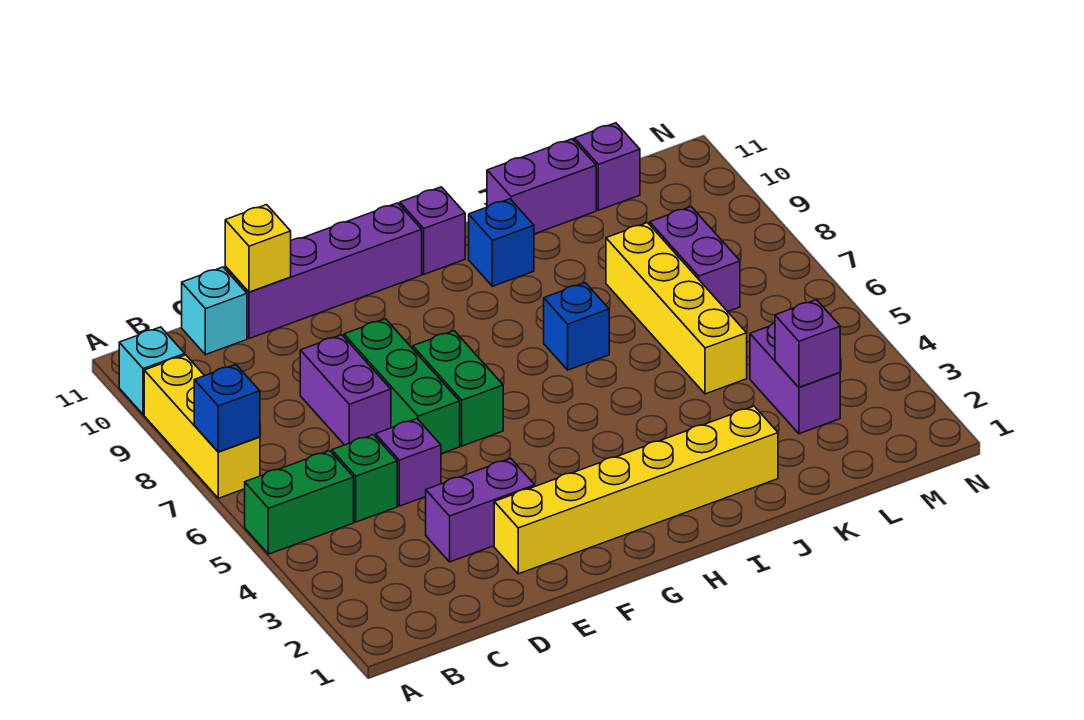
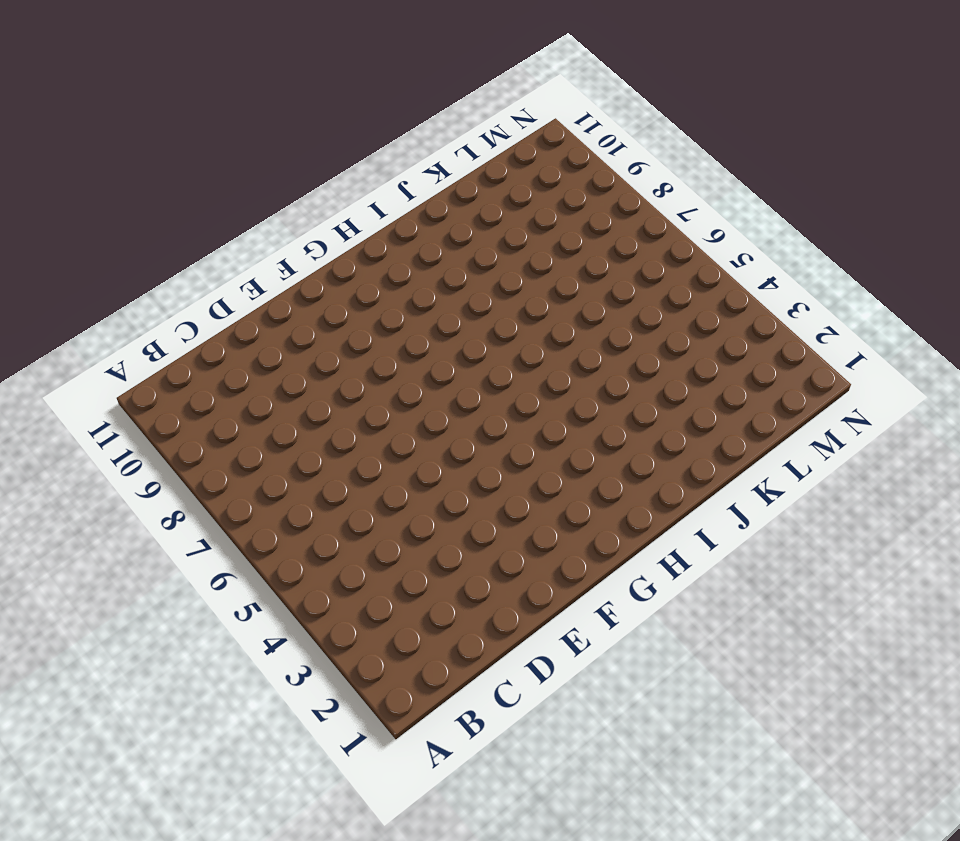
none -> green brick A5:B5 level 1
none -> yellow brick A7:A9 level 1
none -> cyan brick A10 level 1

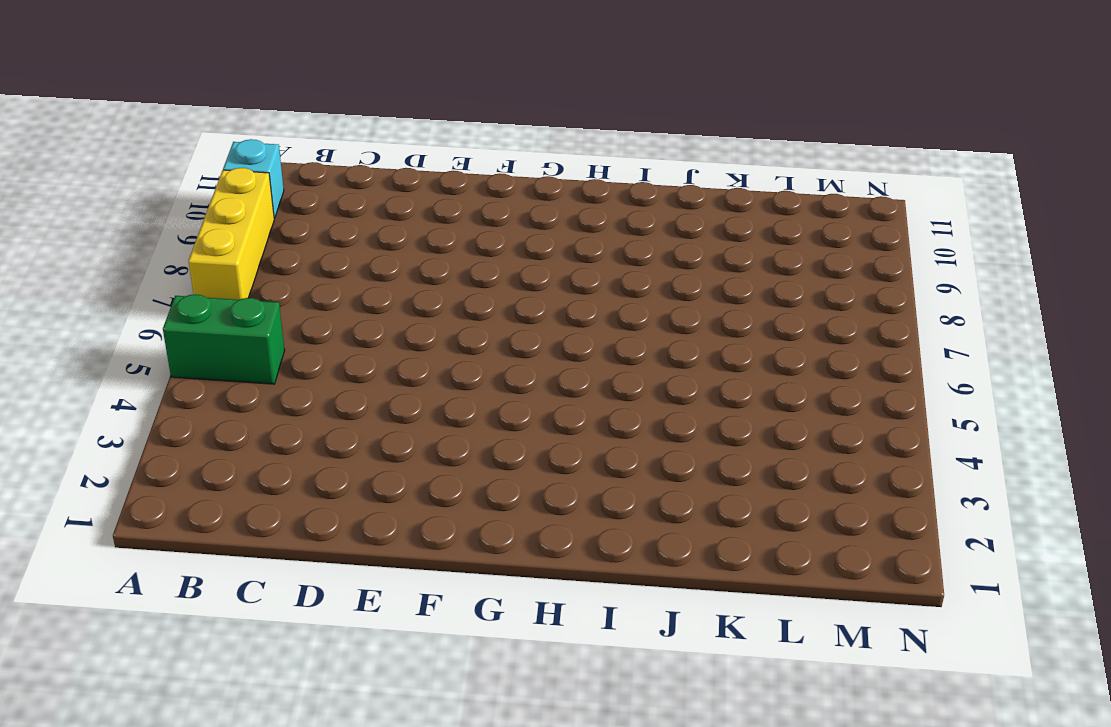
none -> green brick C5 level 1
none -> cyan brick C11 level 1
none -> purple brick D3:E3 level 1

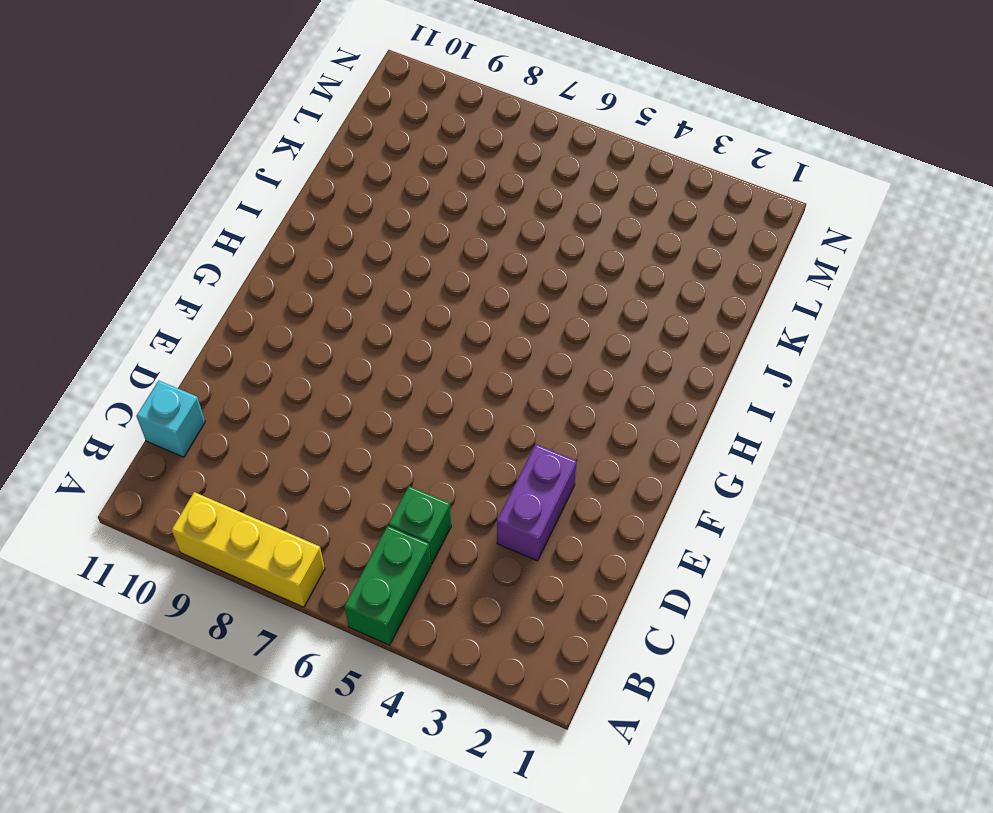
none -> cyan brick A10 level 1
none -> purple brick D5 level 1
none -> purple brick D7:D8 level 1

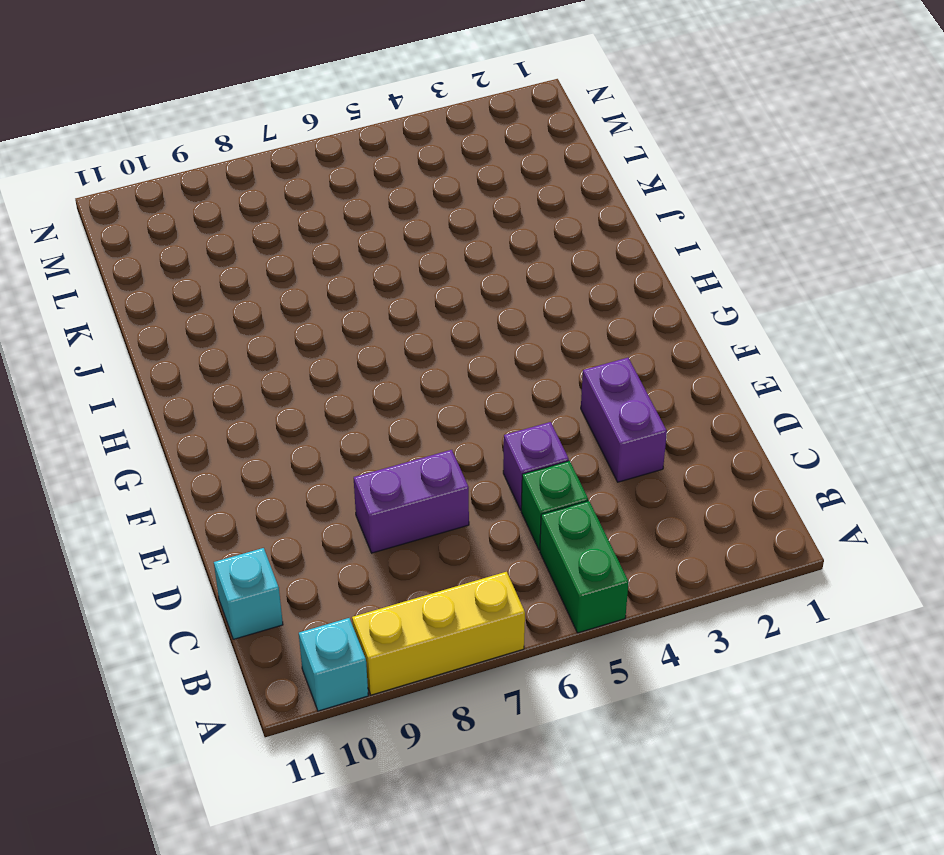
none -> purple brick D11:G11 level 1
none -> yellow brick E2:J2 level 1
none -> green brick E6:E8 level 1

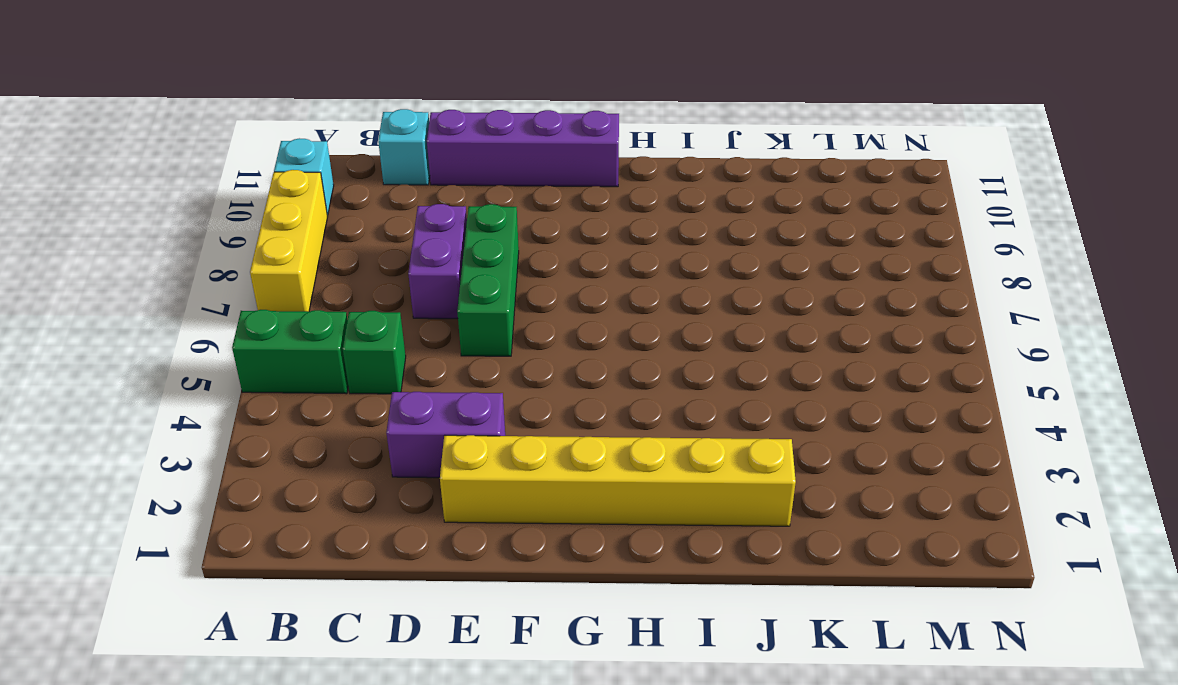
none -> purple brick D5 level 1
none -> green brick F6:F7 level 1
none -> purple brick H11 level 1

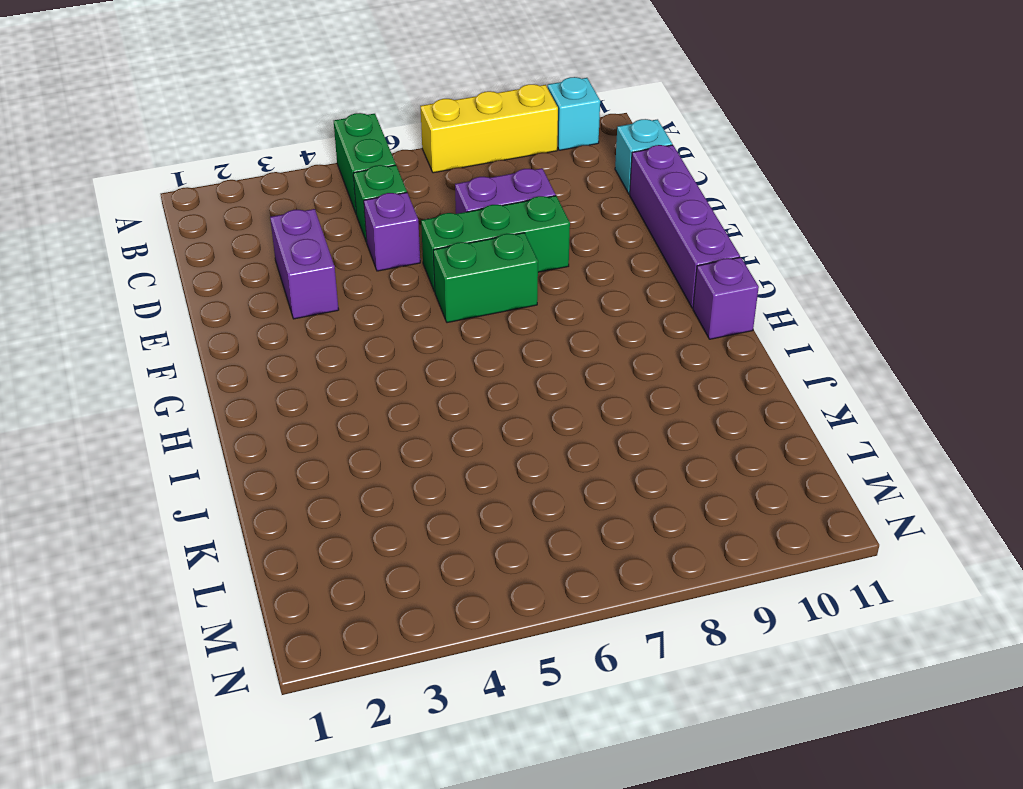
none -> yellow brick E2:J2 level 1
none -> blue brick I7 level 1
none -> blue brick I10 level 1

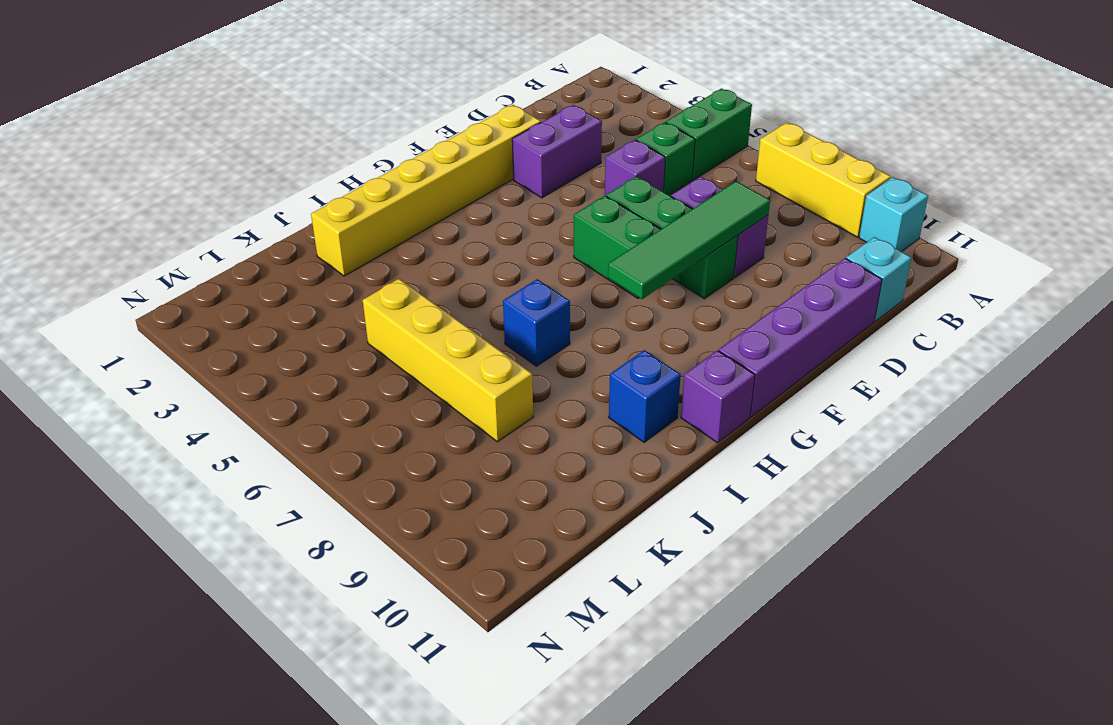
green tile D8:G8 level 2 -> none
none -> purple brick J11:K11 level 1
none -> purple brick L3:L4 level 1
none -> purple brick L7:L8 level 1

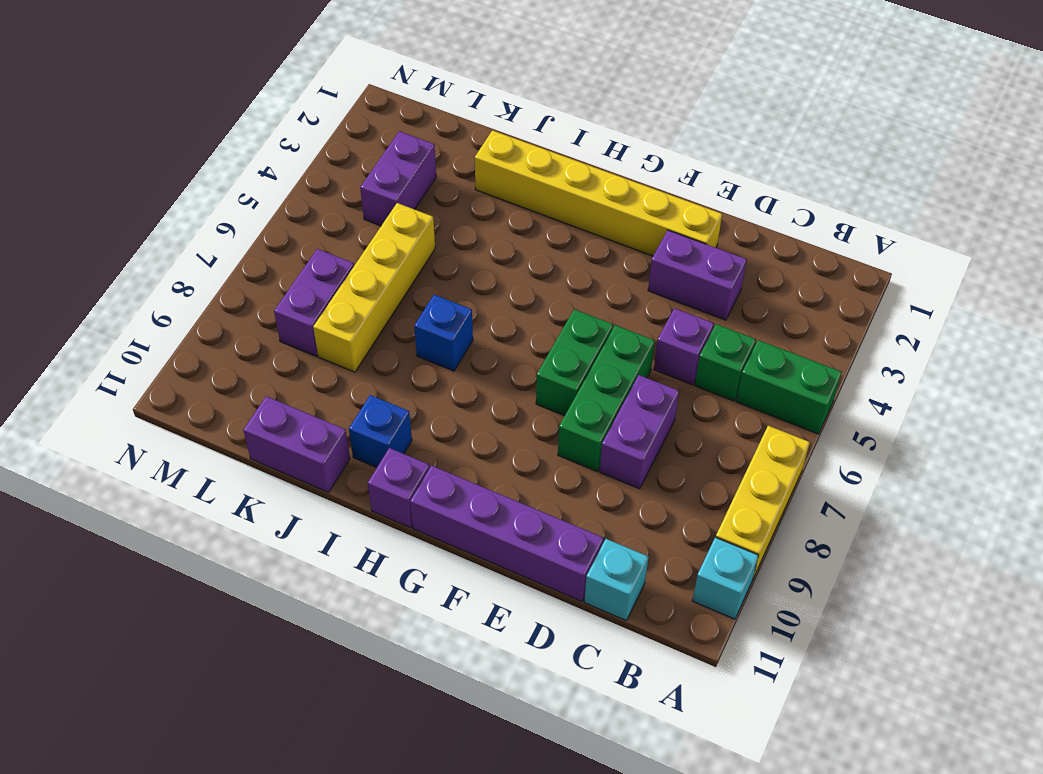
none -> purple brick L11 level 1
none -> blue brick A7 level 2
none -> yellow brick D11 level 2

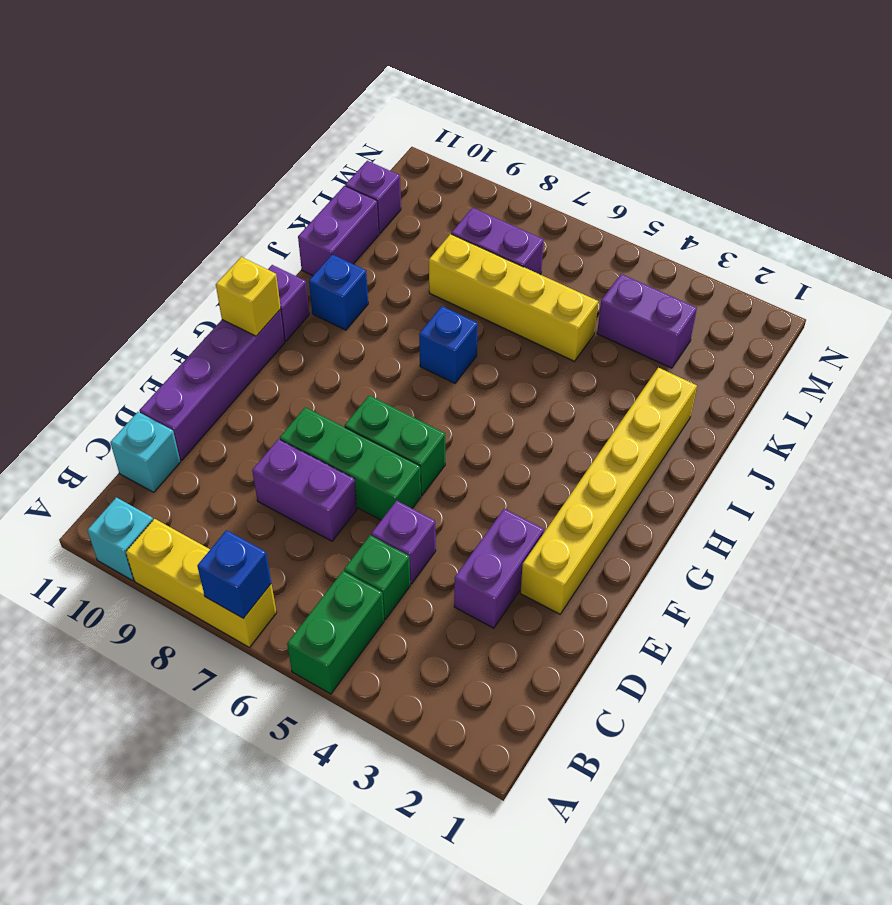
yellow brick G11 level 2 -> yellow brick D11 level 2
none -> purple brick L3 level 2

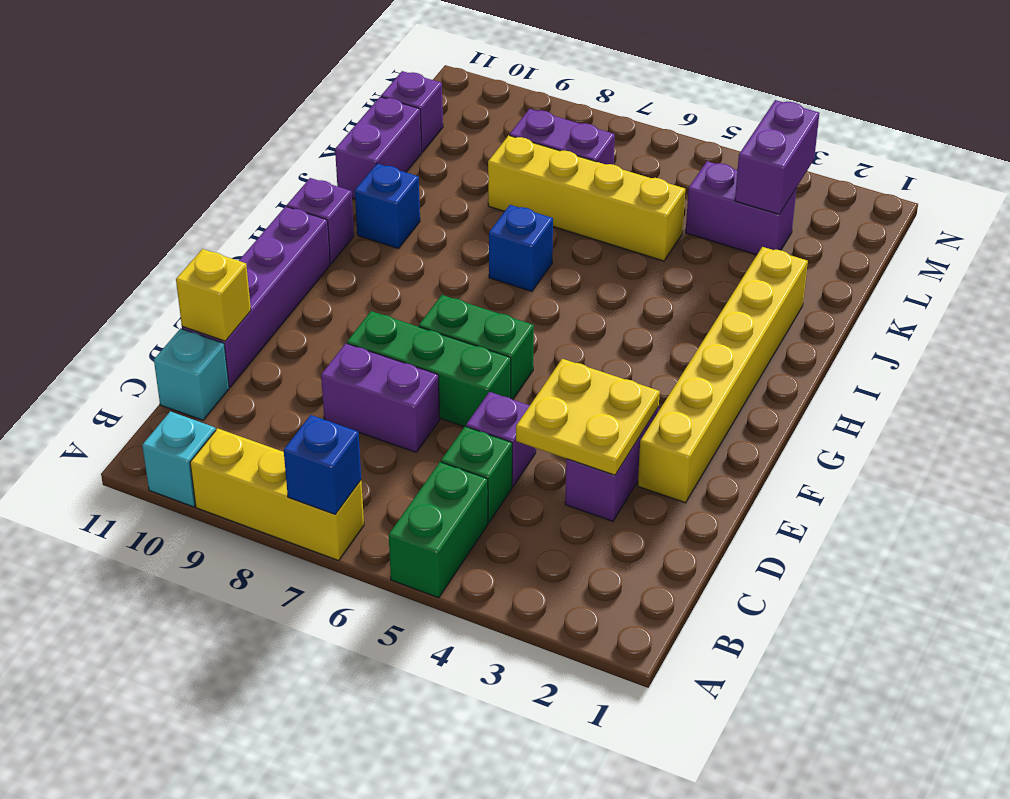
yellow plate D3:E4 level 2 -> none
purple brick L3:M3 level 2 -> purple brick L3 level 2

